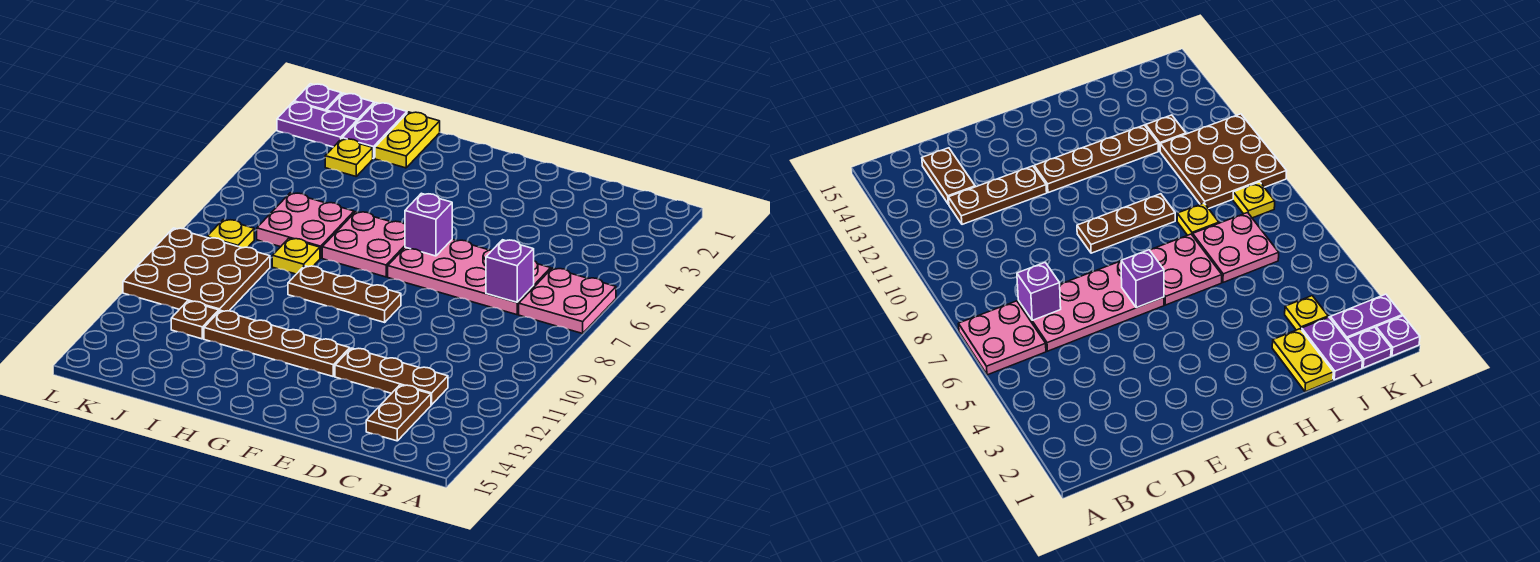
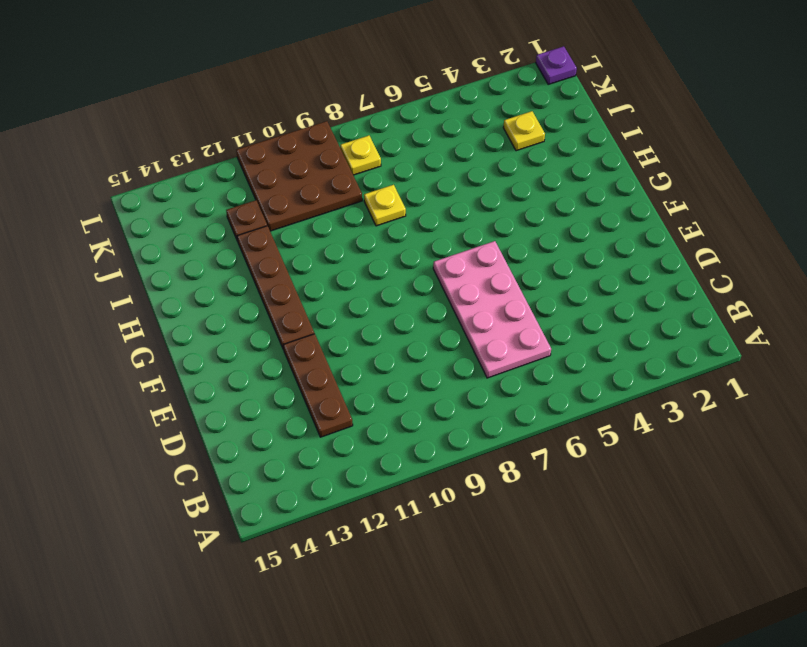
none -> pink plate A6:B7 level 1
none -> brown plate C13:C14 level 1
none -> brown plate F9:H9 level 1

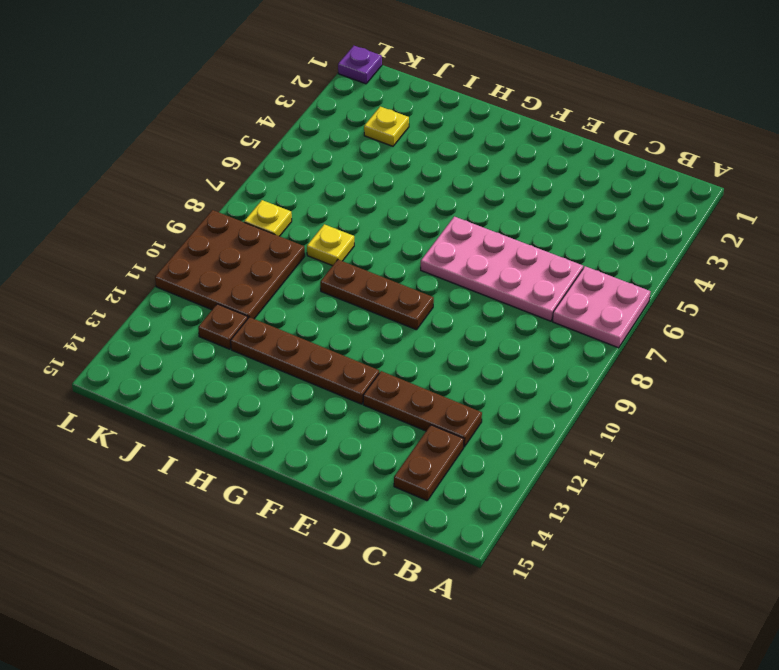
none -> pink plate G6:H7 level 1
none -> yellow plate I1:I2 level 1
none -> pink plate I6:J7 level 1

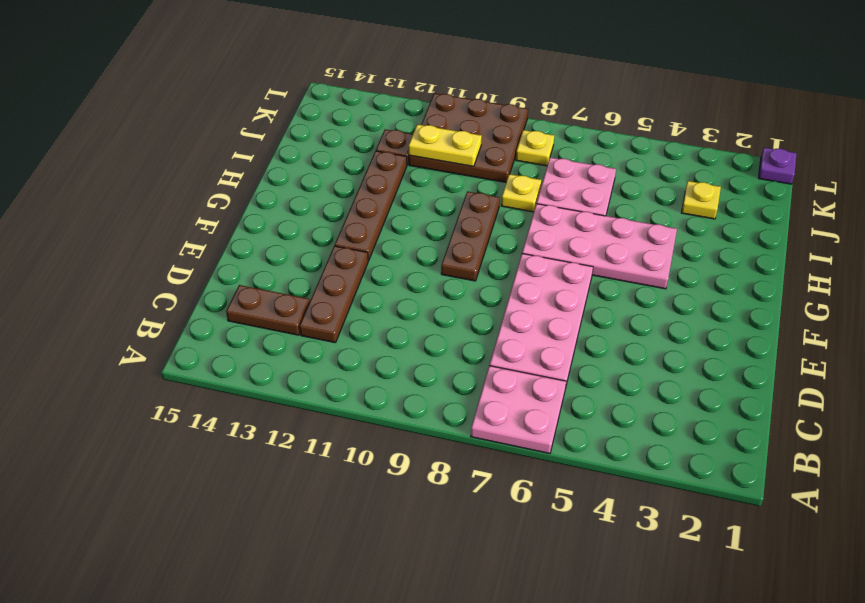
pink plate G4:H7 level 1 -> pink plate G6:H7 level 1
yellow plate J10:J11 level 2 -> yellow plate I1:I2 level 1
none -> purple plate J1:J2 level 1
none -> purple plate K1 level 1
none -> purple plate K2:L2 level 1

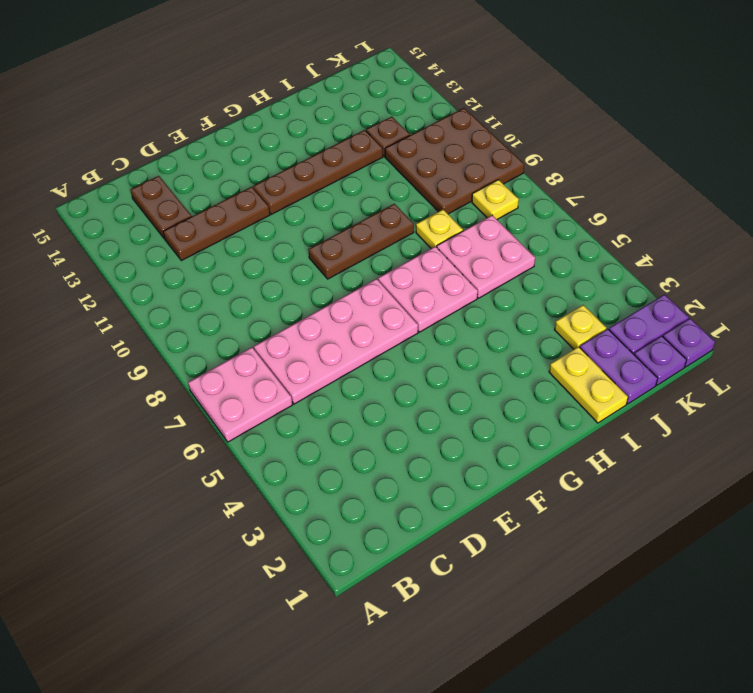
none -> purple brick C7 level 2
none -> purple brick F6 level 2

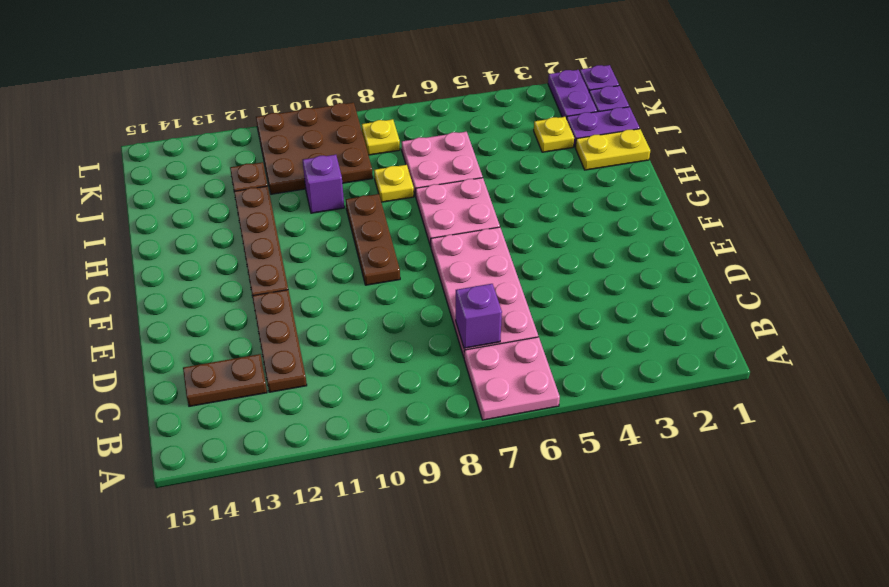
purple brick I10 level 1 -> purple brick F6 level 2

